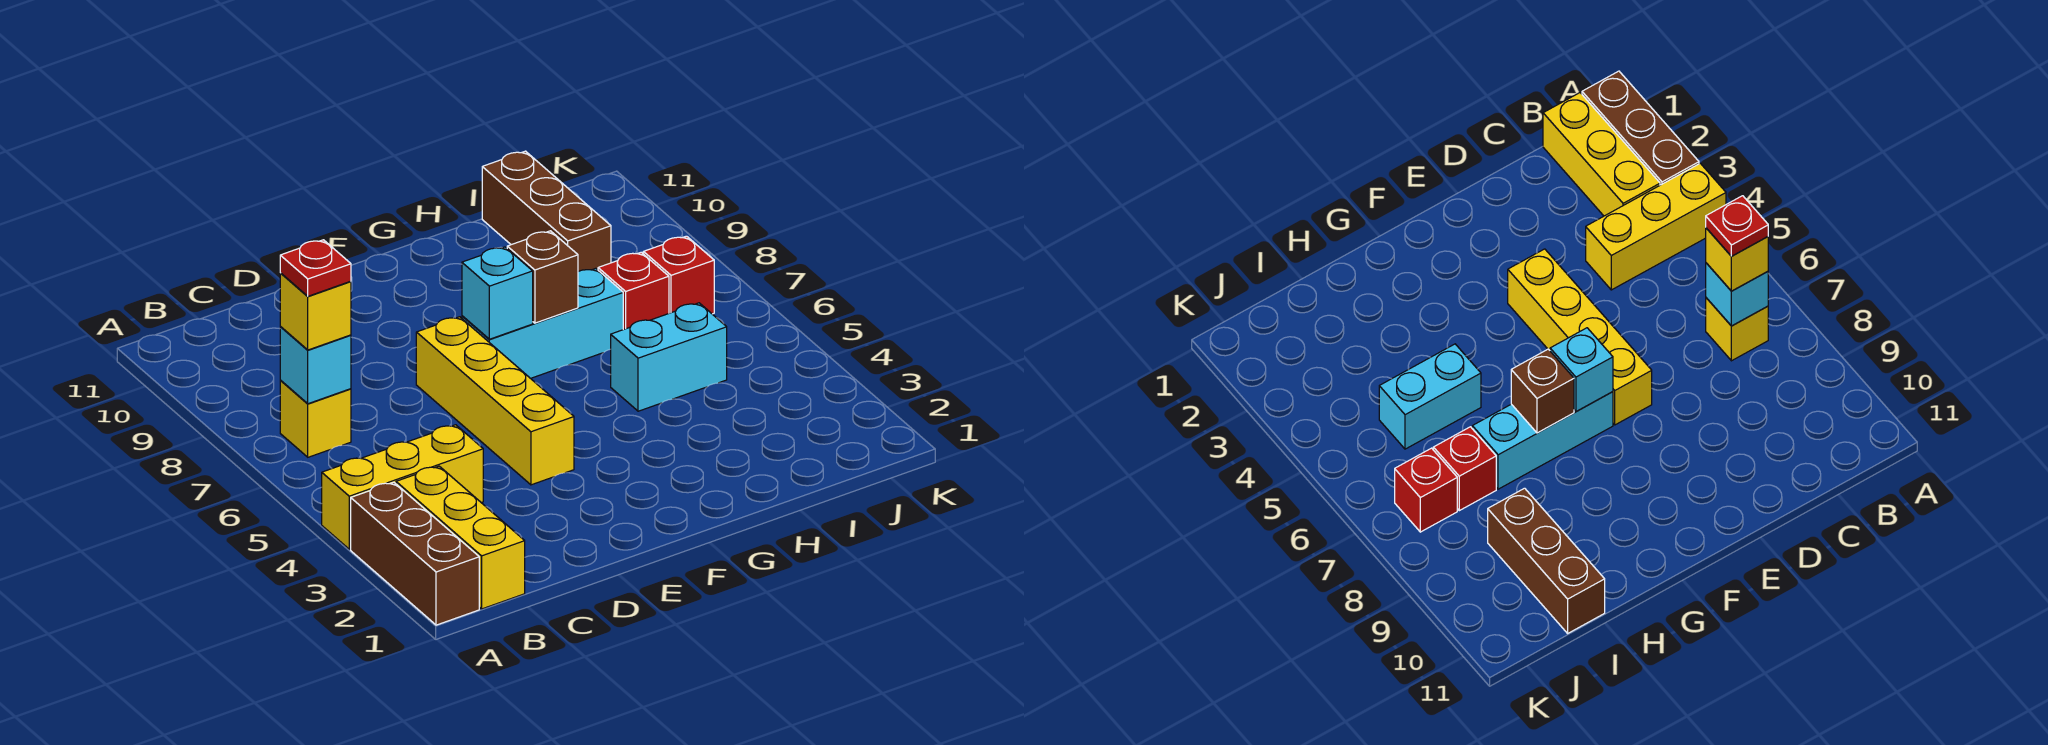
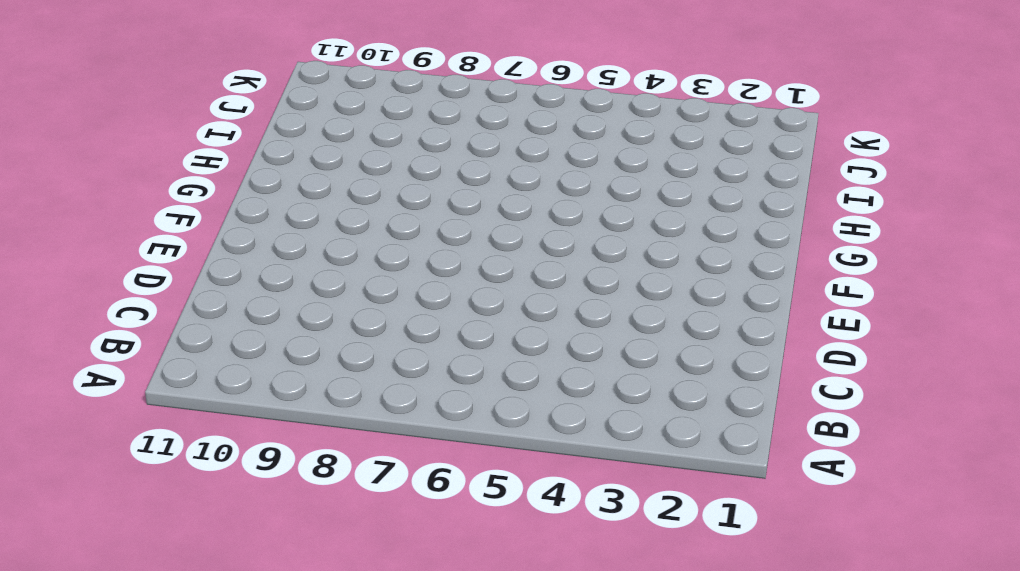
none -> brown brick A1:A3 level 1
none -> yellow brick A4:C4 level 1
none -> yellow brick B1:B3 level 1

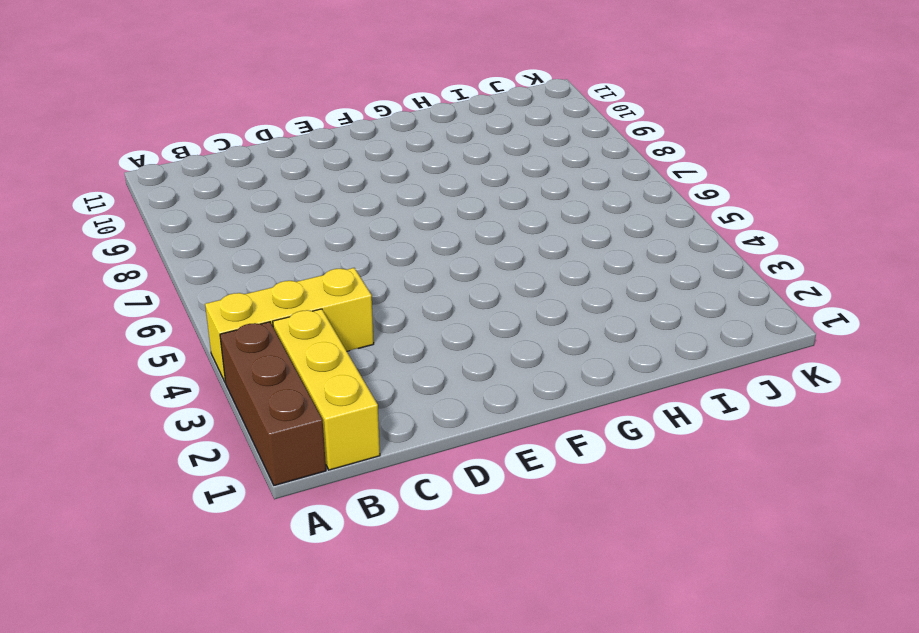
none -> yellow brick B7 level 1
none -> yellow brick E4:E7 level 1
none -> cyan brick F7:H7 level 1

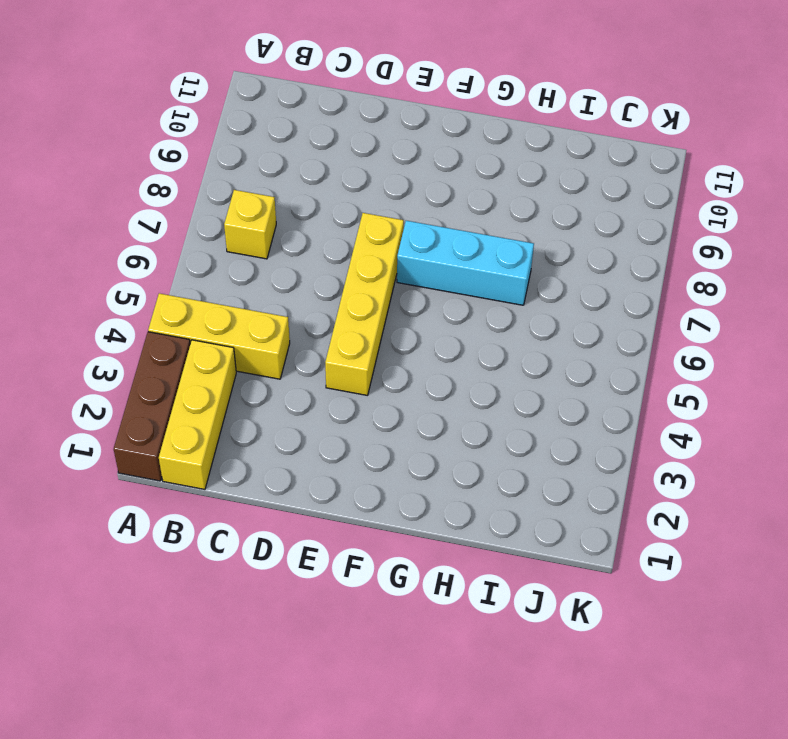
none -> cyan brick H5:I5 level 1
none -> red brick I7 level 1
none -> brown brick I9:I11 level 1

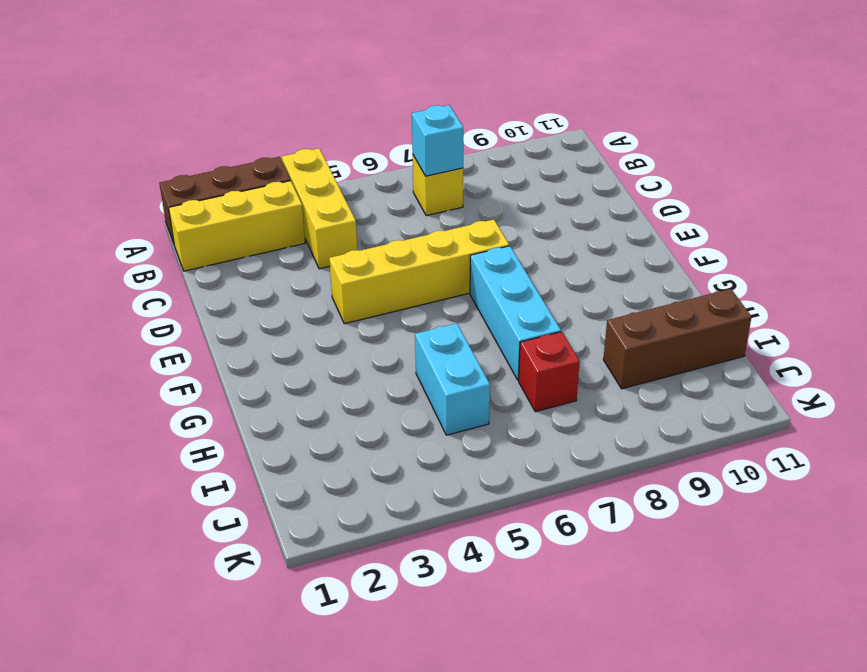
none -> red brick J7 level 1
none -> cyan brick F7 level 2
none -> brown brick G7 level 2

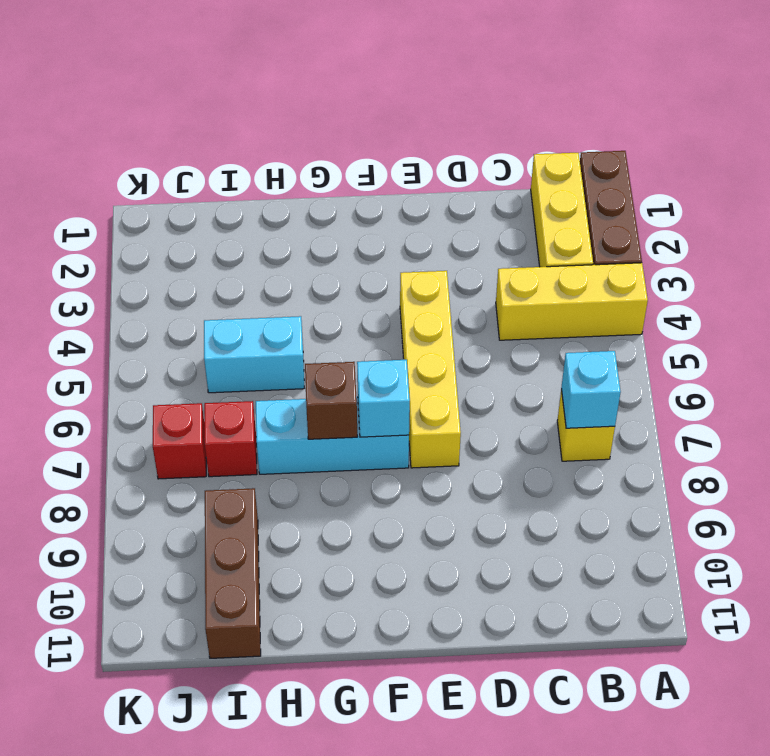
none -> yellow brick B7 level 3
none -> red plate B7 level 4

